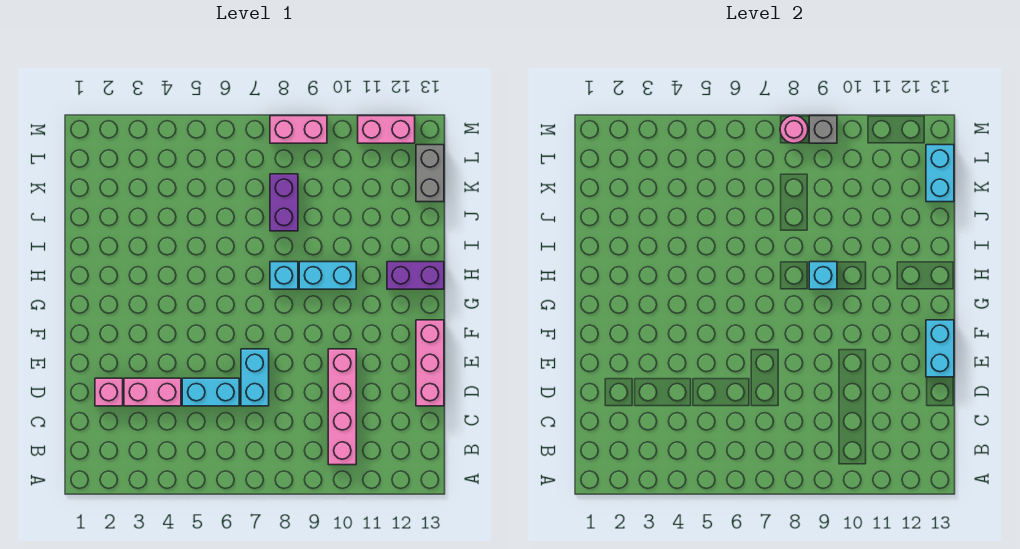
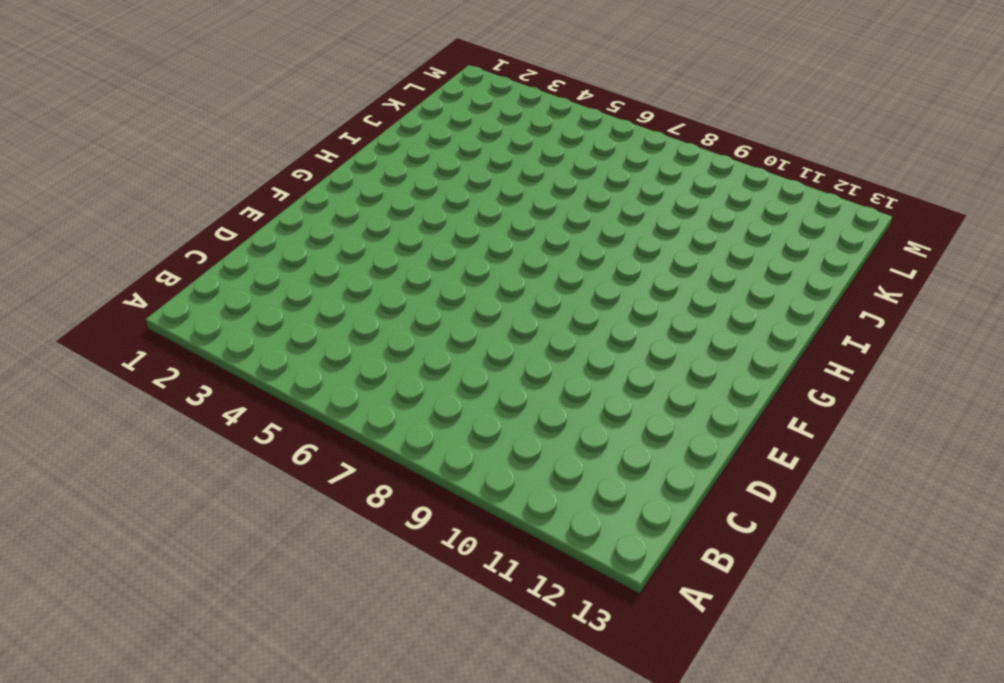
none -> pink brick B10:E10 level 1
none -> pink brick D2 level 1
none -> pink brick D3:D4 level 1

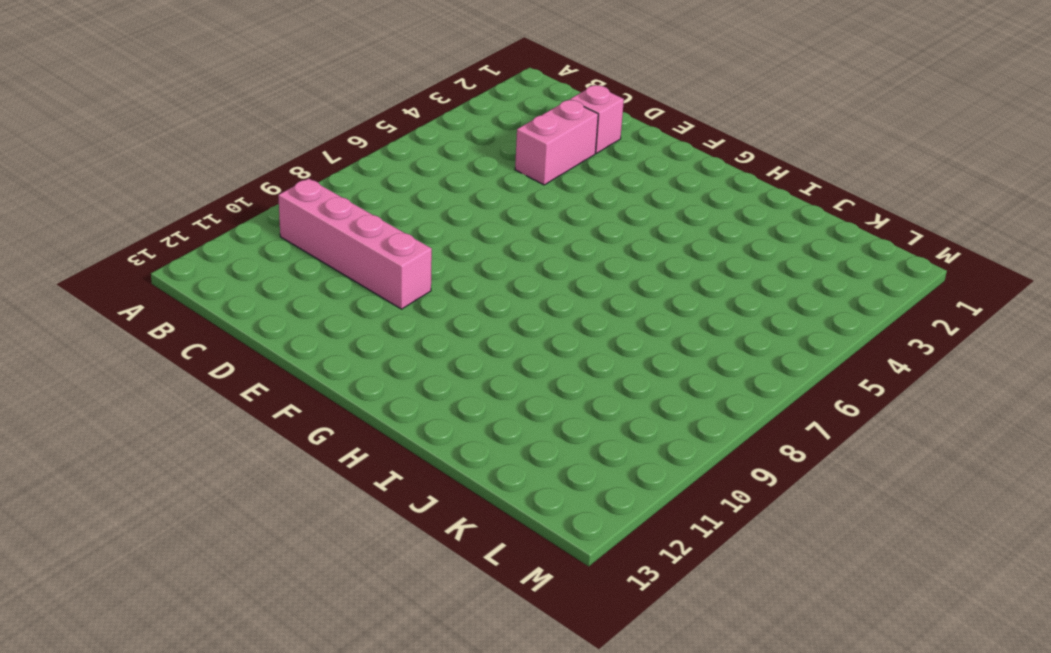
none -> cyan brick D5:D6 level 1
none -> cyan brick D7:E7 level 1
none -> pink brick D13:F13 level 1

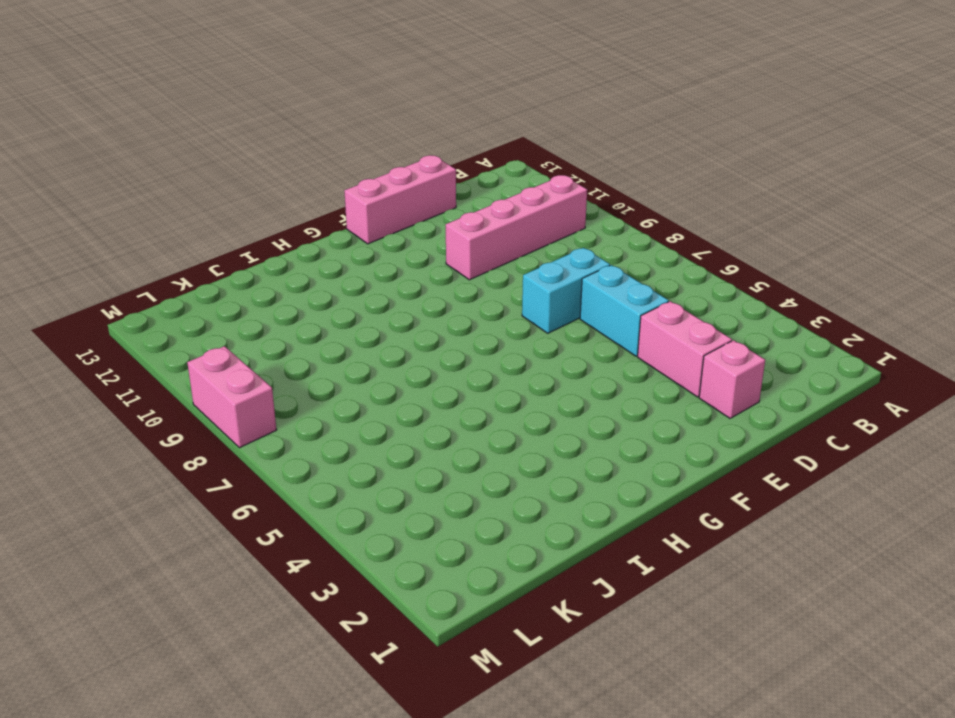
none -> cyan brick H8 level 1
none -> cyan brick H9:H10 level 1
none -> purple brick H12:H13 level 1

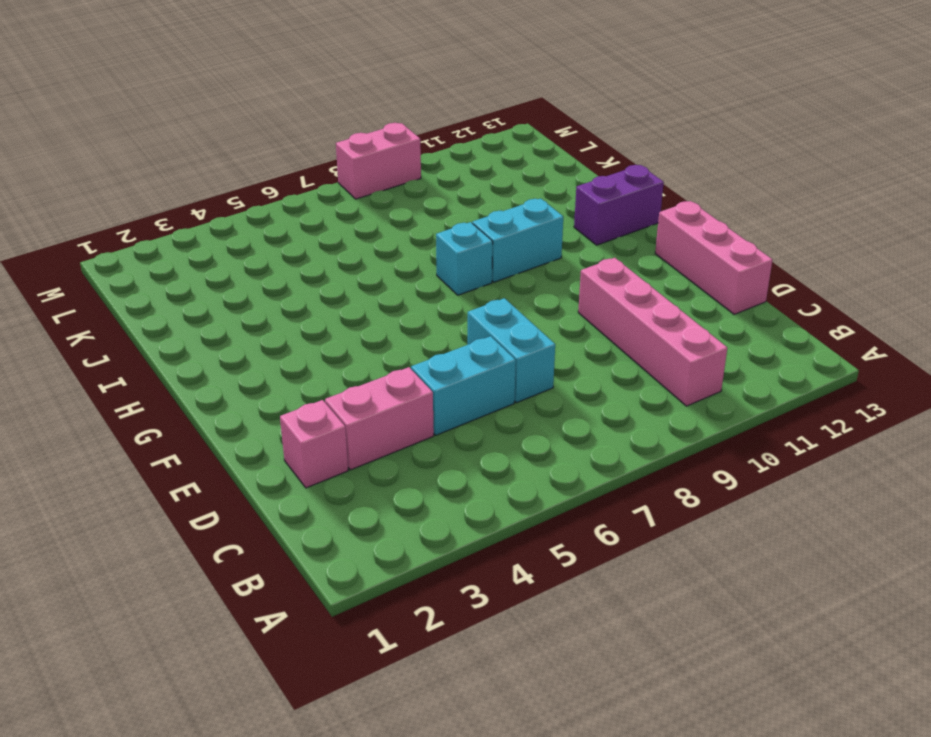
none -> purple brick J8:K8 level 1
none -> grey brick K13:L13 level 1
none -> pink brick M11:M12 level 1

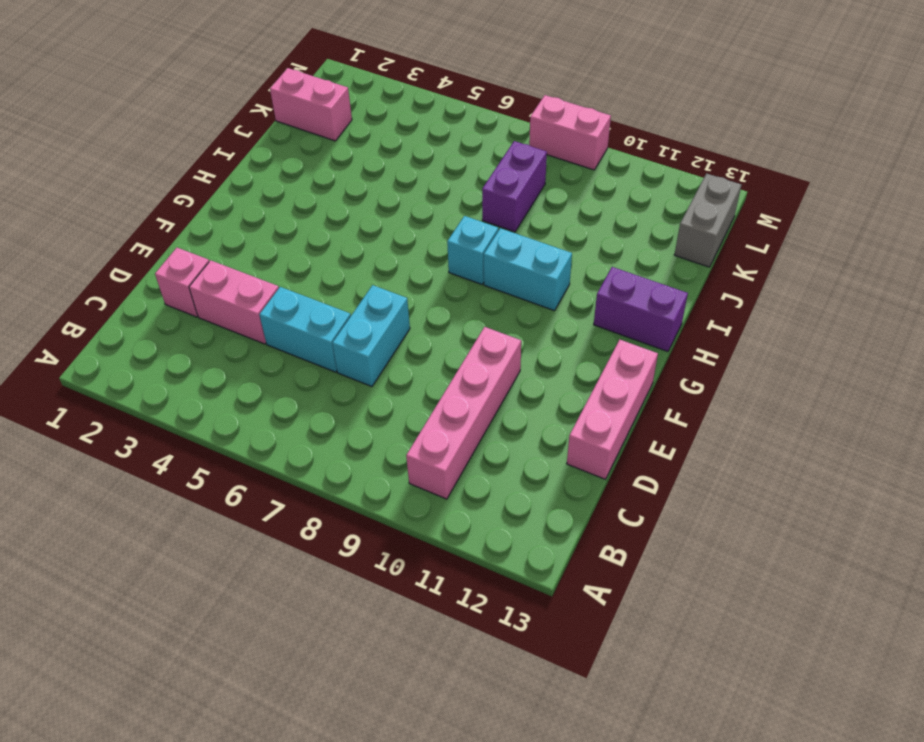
pink brick K1:K2 level 1 -> pink brick M11:M12 level 1
none -> cyan brick E13:F13 level 2
none -> cyan brick H9 level 2
none -> cyan brick K13:L13 level 2

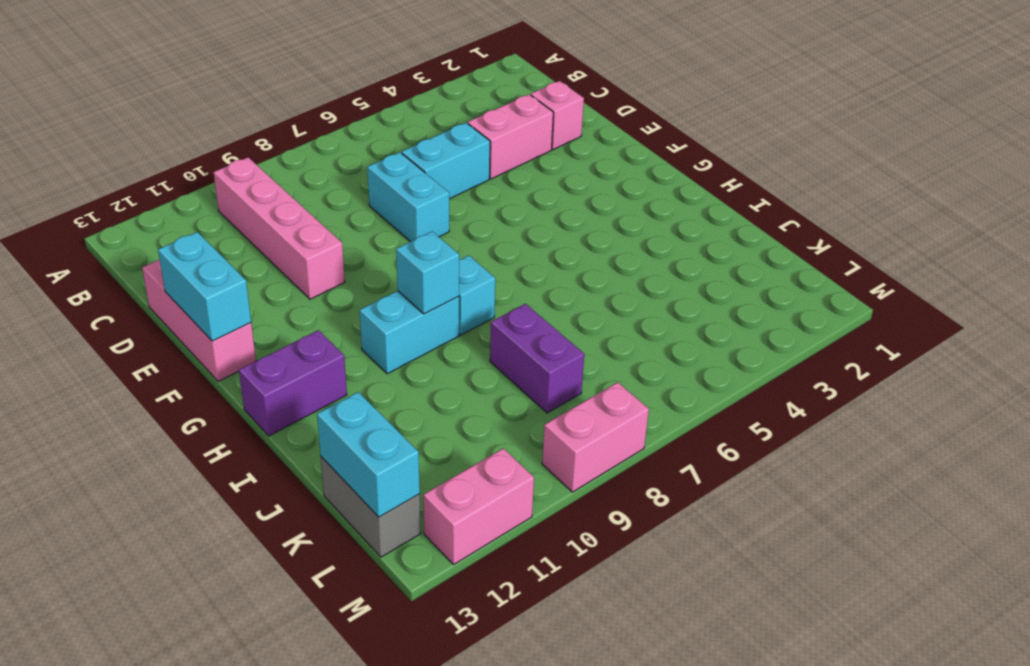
none -> pink round brick M8 level 2
none -> grey brick M9 level 2

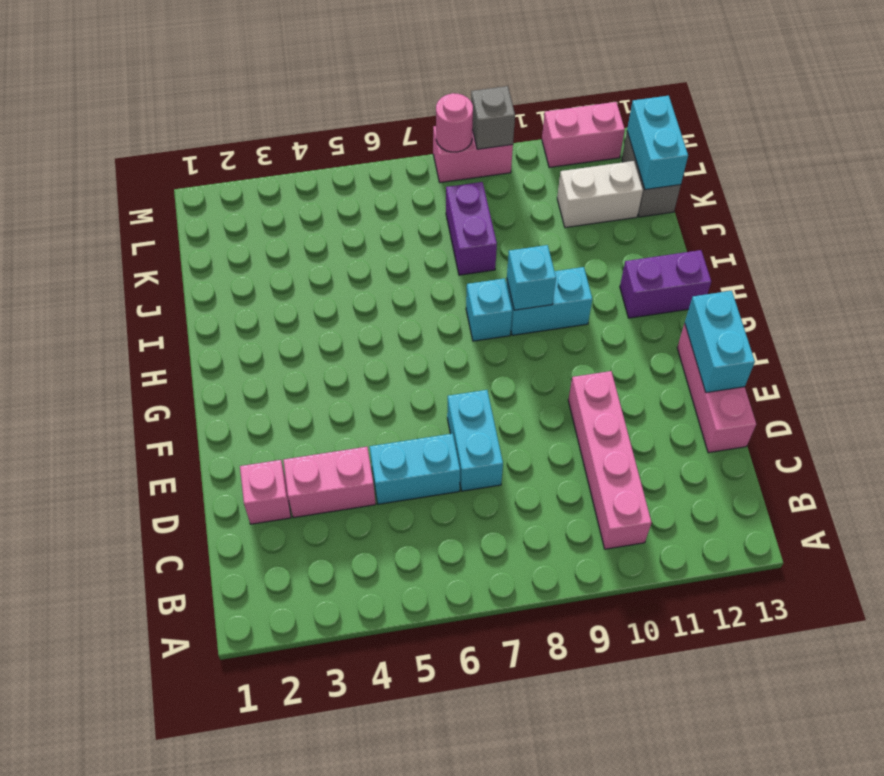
white brick K11:K12 level 1 -> none

